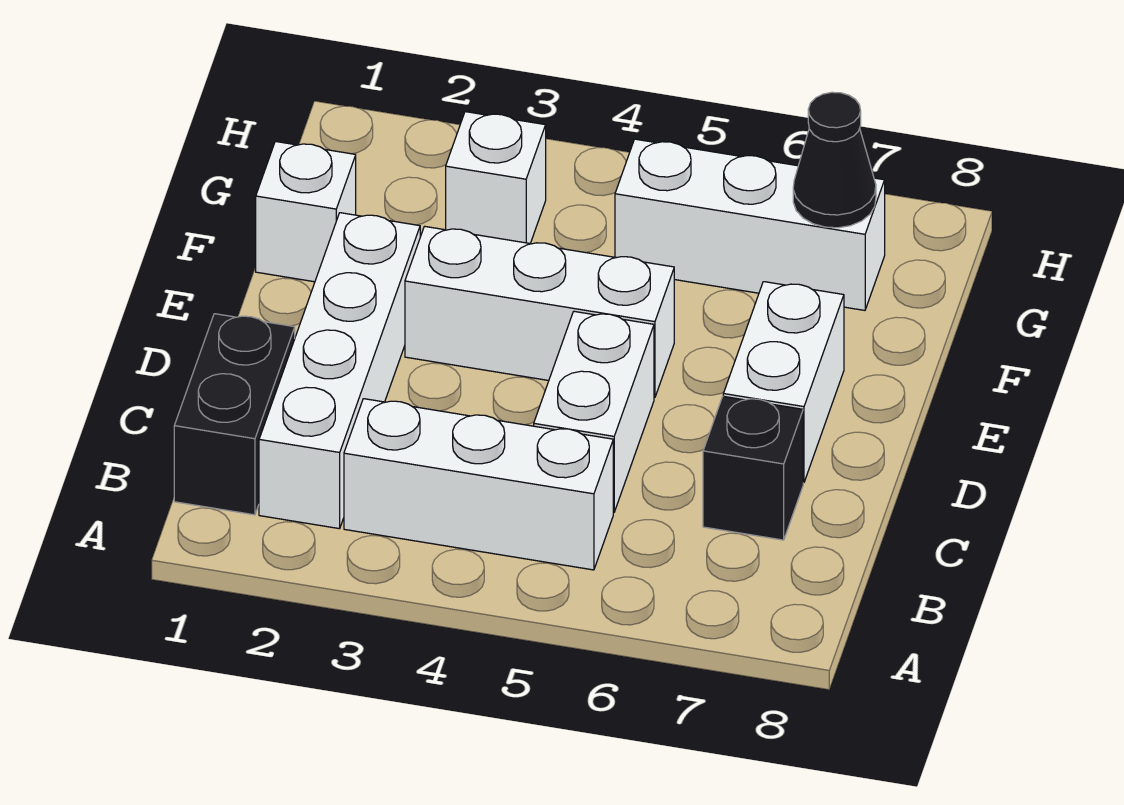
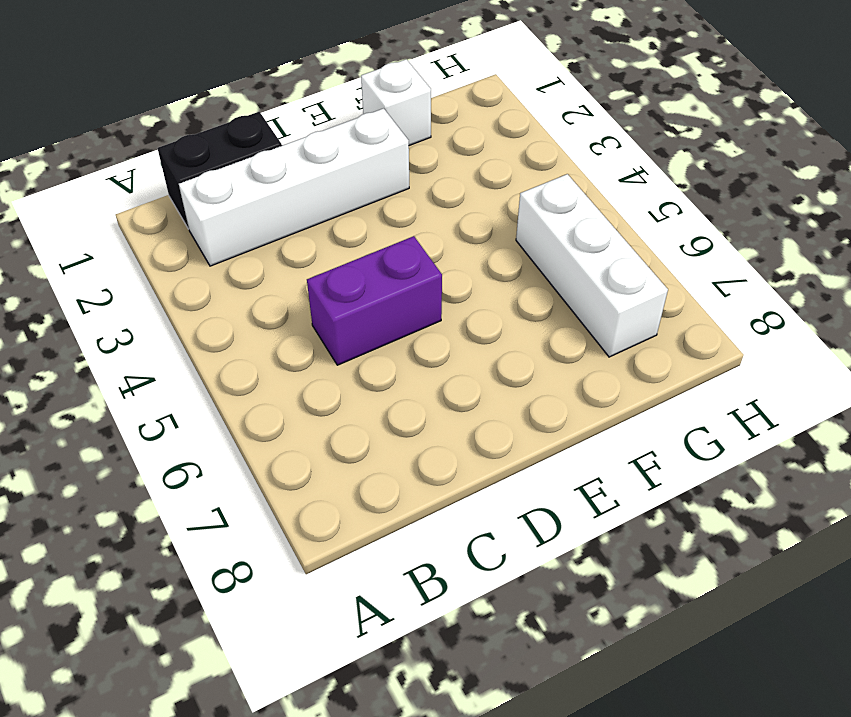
purple brick C5:D5 level 1 -> white brick C5:D5 level 1
none -> white brick B3:B5 level 1
none -> black brick C7 level 1

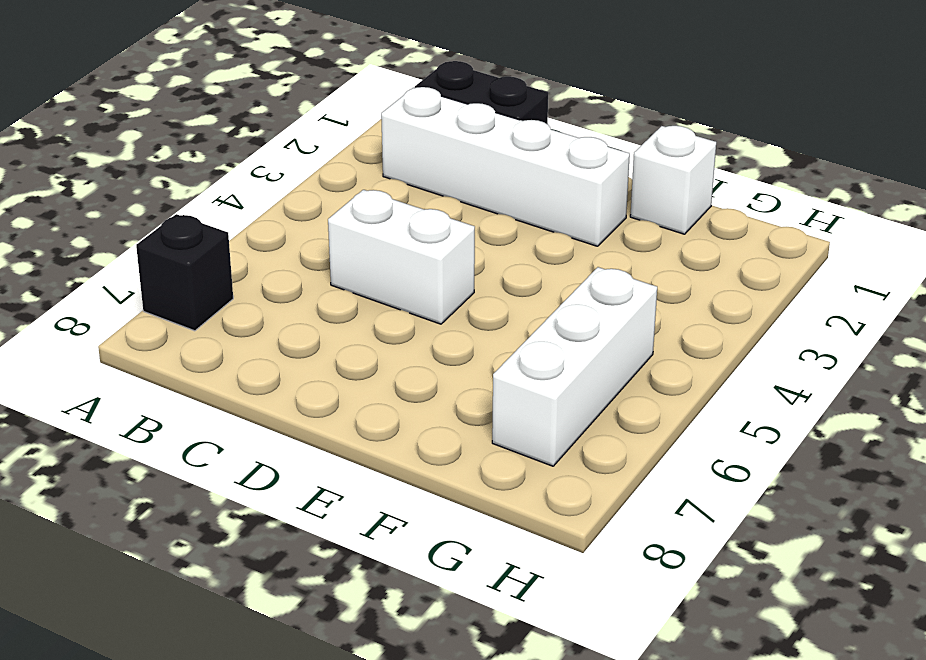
black brick A7 level 1 -> black brick C7 level 1
none -> white brick B3:B5 level 1
none -> white brick D7:E7 level 1

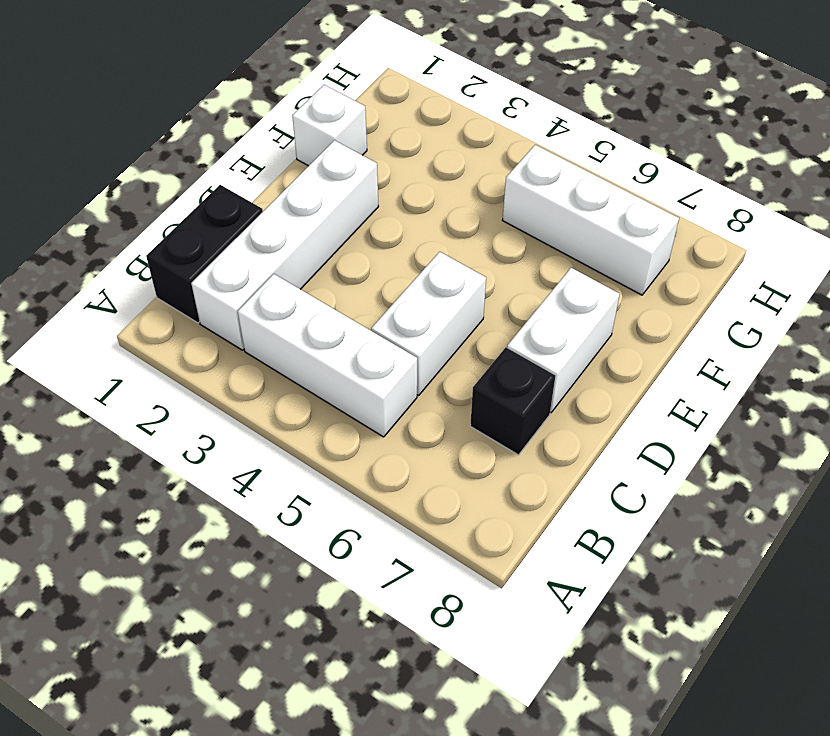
none -> white brick E3:E5 level 1
none -> white brick G3 level 1

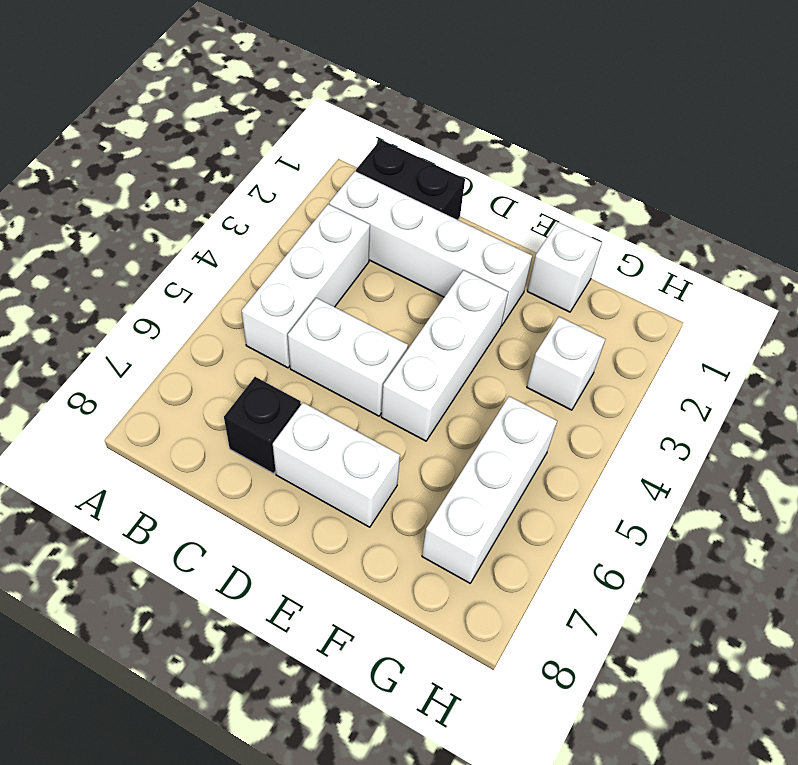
none -> black cone G7 level 2

